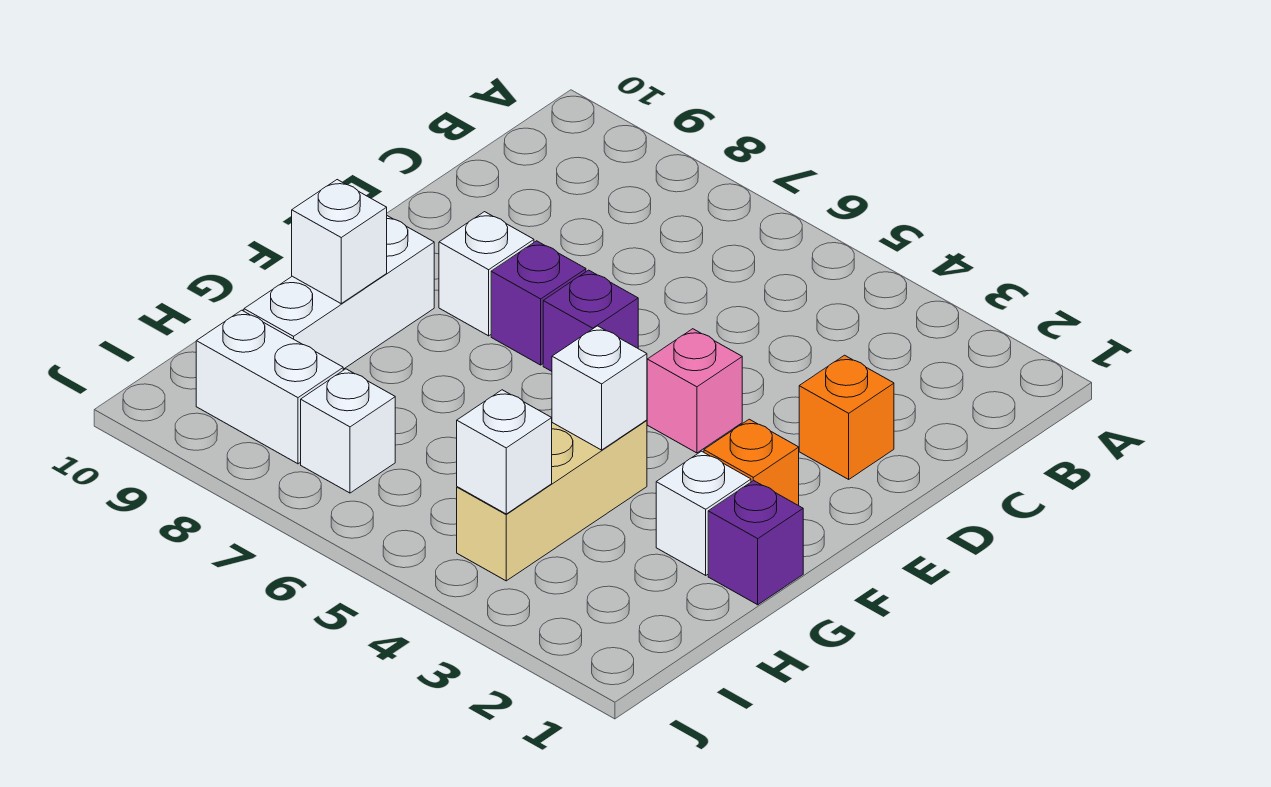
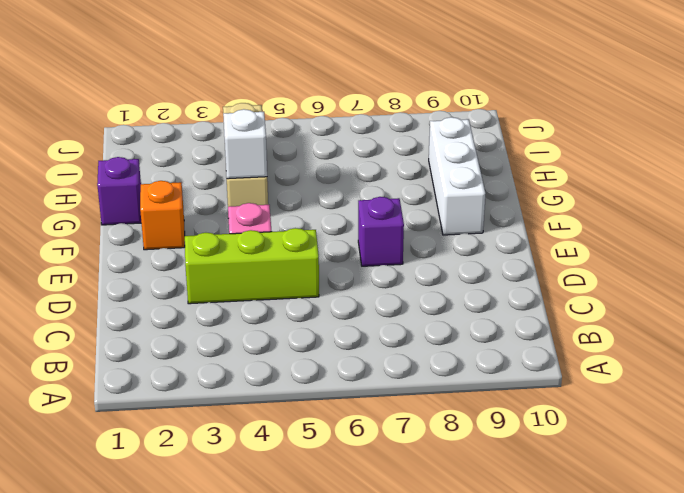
lime brick D3:D5 level 1 -> none
none -> orange brick D2 level 1
none -> purple brick E6 level 1
none -> white brick E8 level 1

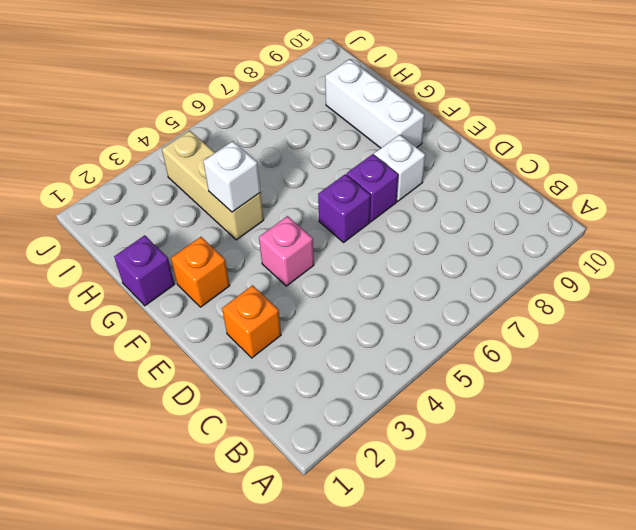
none -> white brick G2 level 1
none -> white brick I7 level 1
none -> white brick I8:I9 level 1

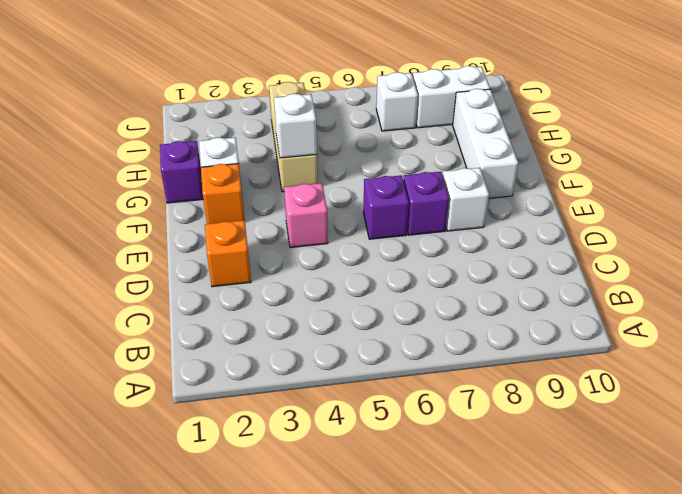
none -> white brick G9 level 2
none -> white brick I4 level 2

